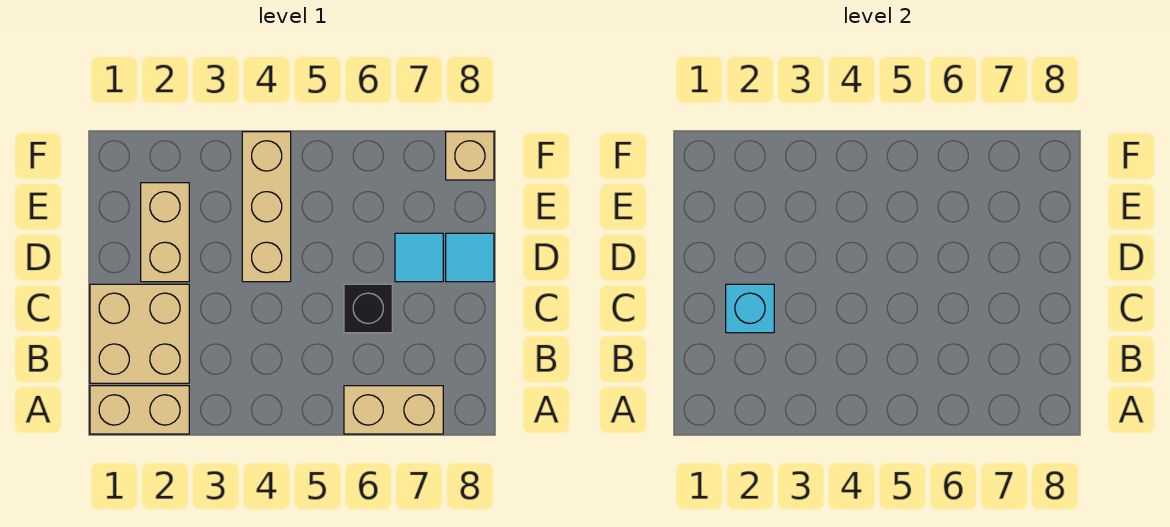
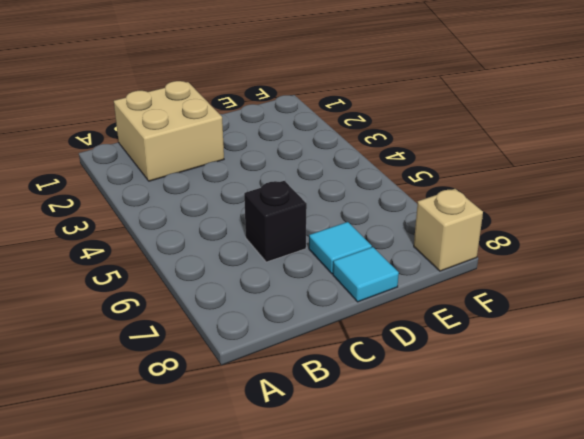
none -> tan brick A1:A2 level 1
none -> tan brick A6:A7 level 1

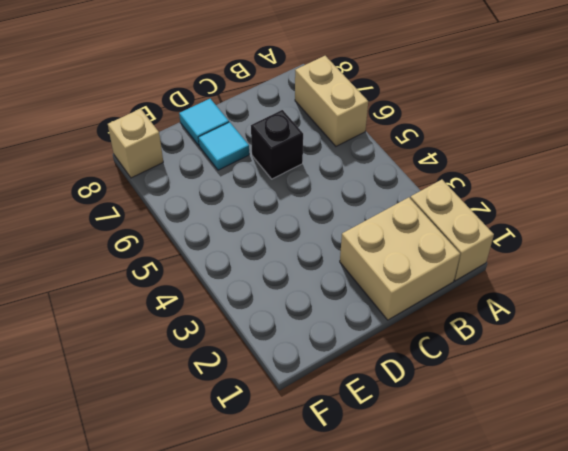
none -> tan brick D2:E2 level 1
none -> tan brick D4:F4 level 1

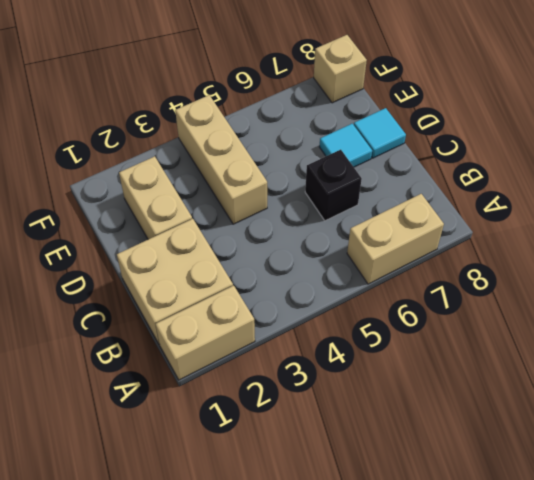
none -> cyan brick C2 level 2

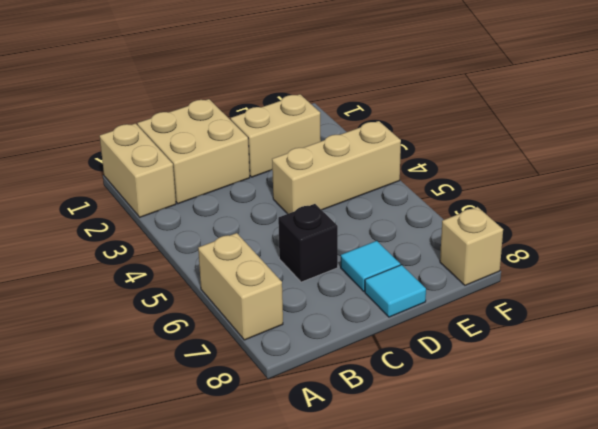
none -> cyan brick C2 level 2

